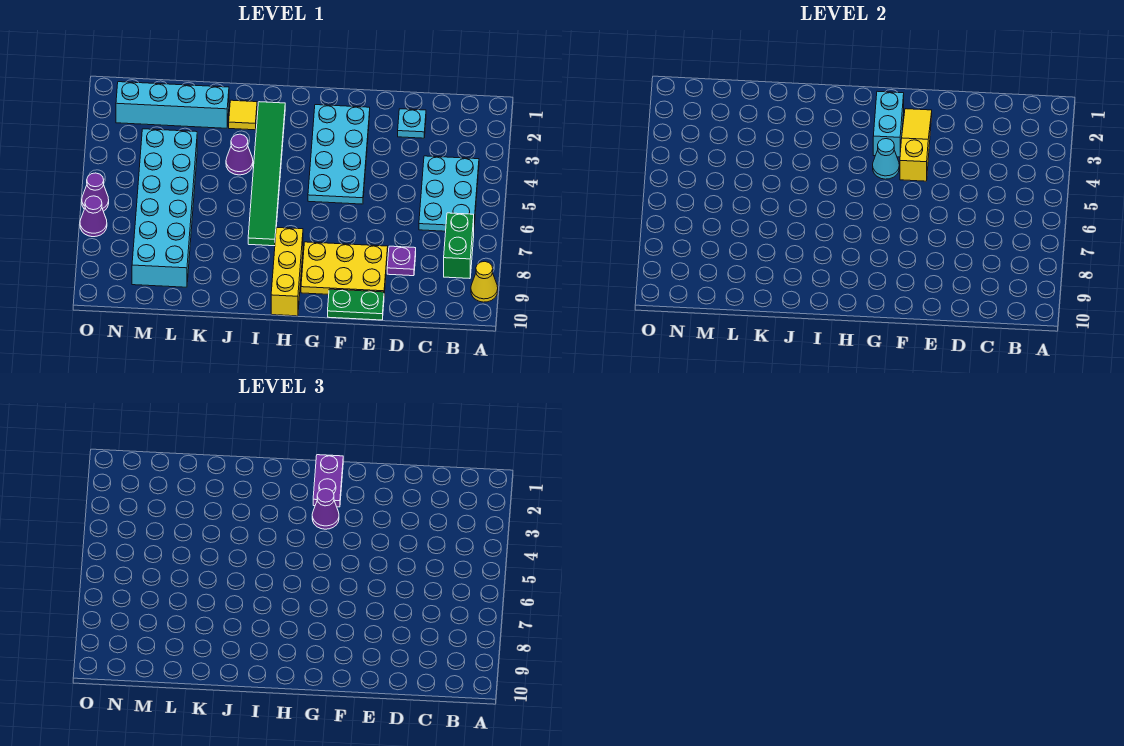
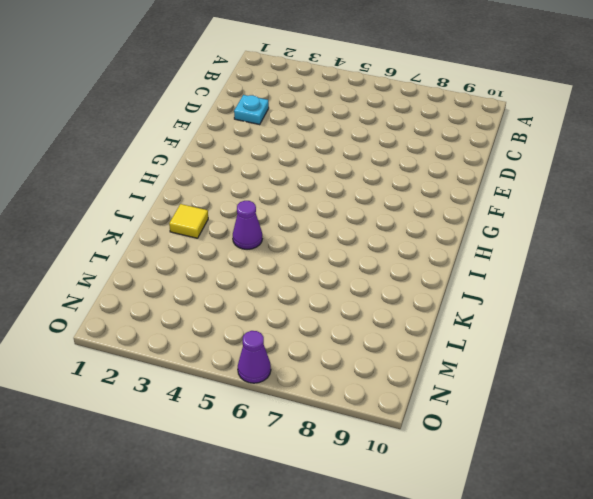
none -> yellow cone A9 level 1
none -> cyan plate B4:C6 level 1
none -> green brick B7:B8 level 1

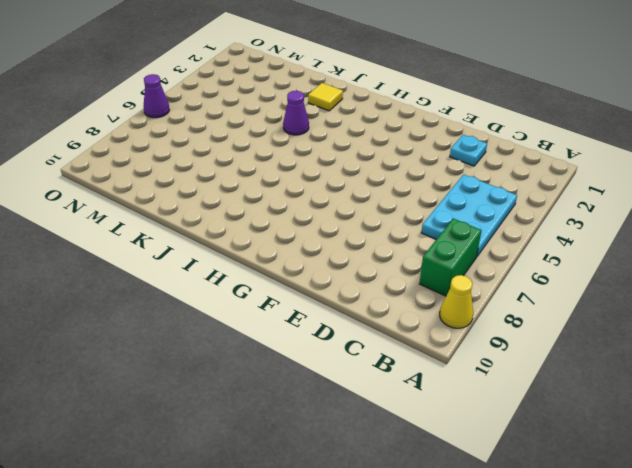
none -> purple plate D8 level 1
none -> yellow plate E8:G9 level 1
none -> green plate E10:F10 level 1

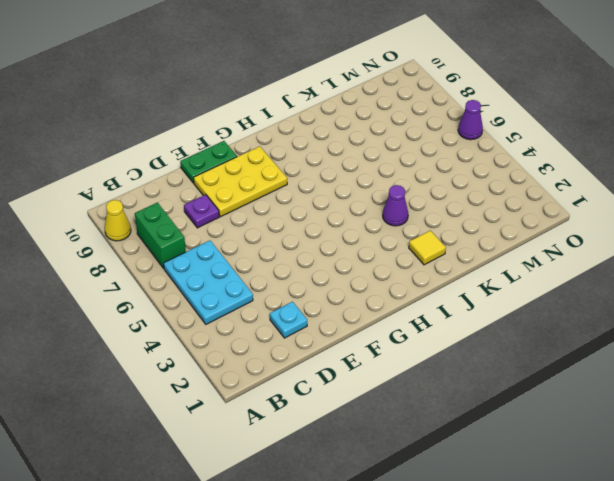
none -> cyan plate F2:G5 level 1
none -> yellow brick H8:H10 level 1
none -> green tile I2:I7 level 1

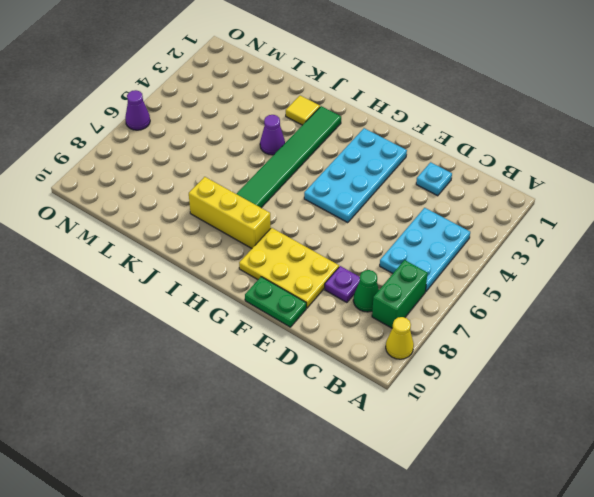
green cone C8 level 1 -> none
yellow brick H8:J8 level 1 -> yellow brick H8:H10 level 1
none -> cyan brick K2:N2 level 1
none -> cyan brick L4:M9 level 1
none -> purple cone O7 level 1

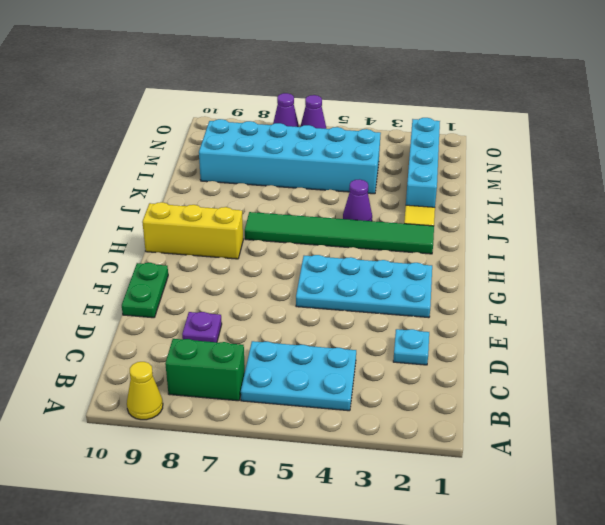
none -> yellow plate E8:G9 level 1
none -> yellow slope F2:F4 level 2 top 4
none -> cyan brick G2:G3 level 2

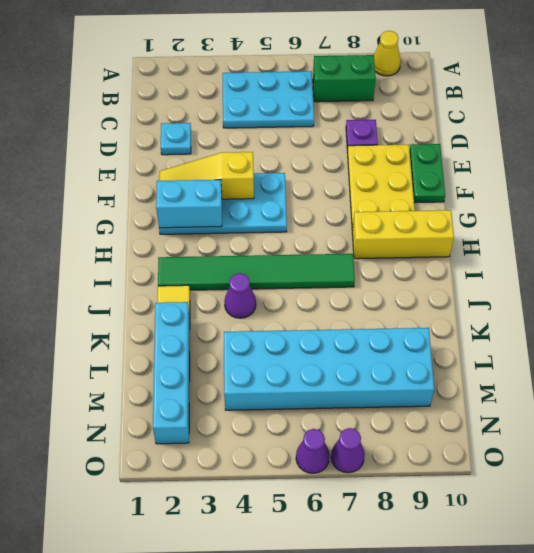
none -> cyan cone G4 level 2
none -> purple plate G1:G2 level 3
none -> purple cone G3 level 3

